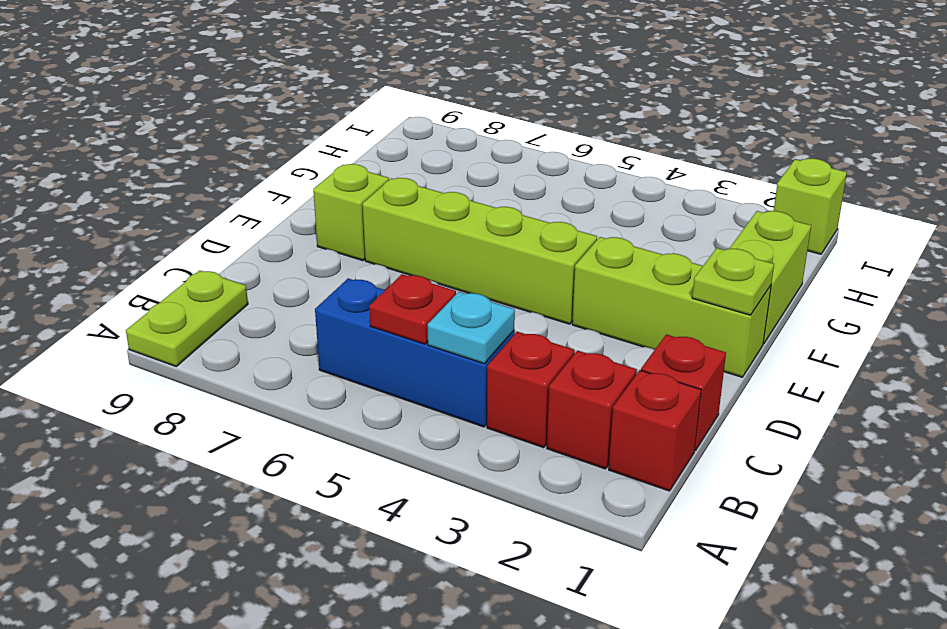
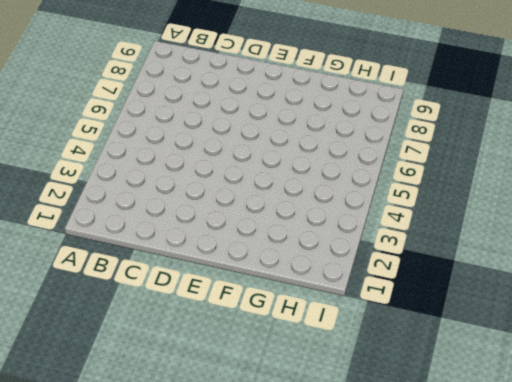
none -> lime plate A9:B9 level 1
none -> red brick B1 level 1
none -> red brick B2 level 1

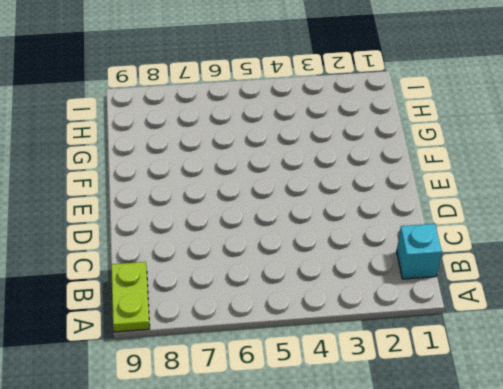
cyan brick B1 level 1 -> red brick B1 level 1
none -> red brick B2 level 1
none -> red brick B3 level 1
none -> blue brick B4:B6 level 1

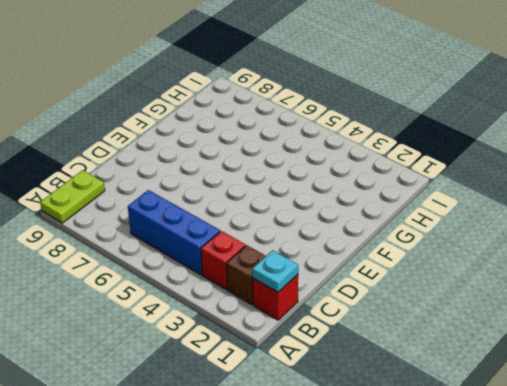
cyan plate B1 level 2 -> cyan plate B4 level 2
brown brick B2 level 1 -> red brick B2 level 1
none -> red brick C1 level 1
none -> lime brick E1:E3 level 1
none -> lime brick E4:E7 level 1

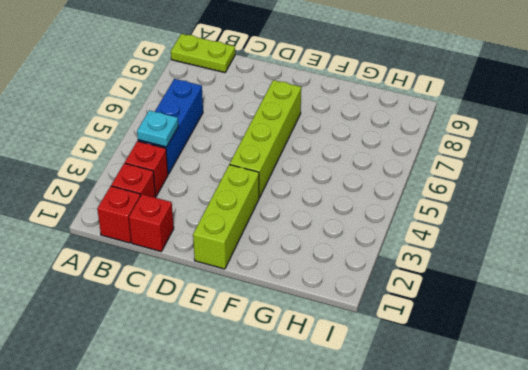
none -> lime brick E8 level 1
none -> lime brick F1:G1 level 1
none -> lime brick I1 level 1

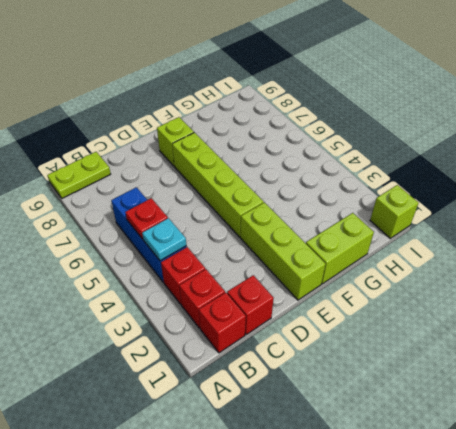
none -> lime plate E1 level 2

